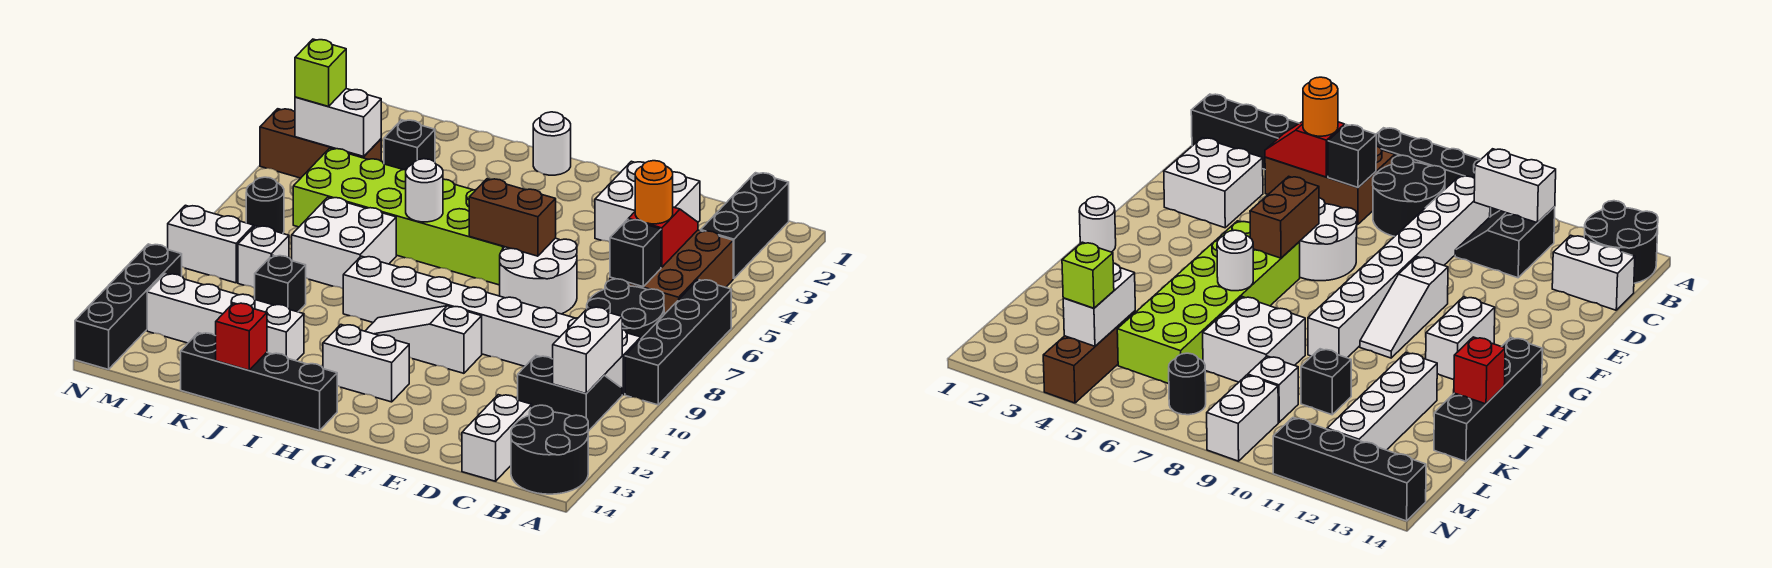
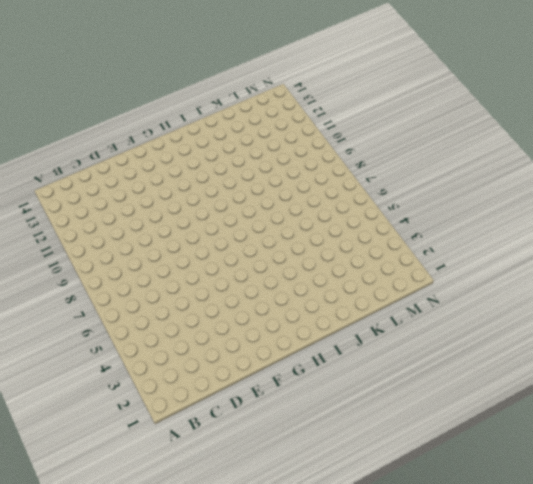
none -> black brick A6:A9 level 1
none -> black round brick A13:B14 level 1
none -> black brick B1:B3 level 1
none -> brown brick B4:C6 level 1

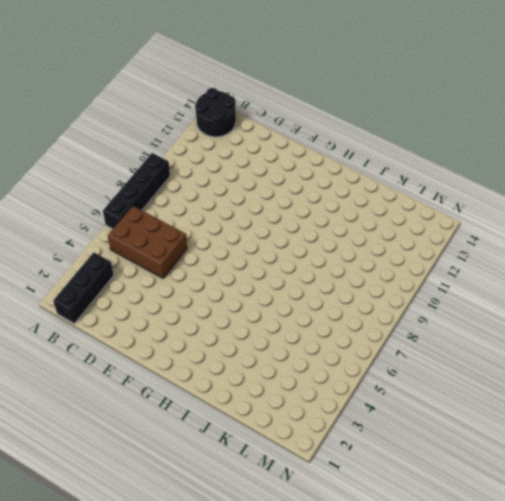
brown brick B5:D6 level 1 -> brown brick B4:C6 level 1
none -> black round brick B7:C8 level 1
none -> white brick B9:I9 level 1
none -> black slope B10:C11 level 1 top 11
none -> white brick C13:C14 level 1

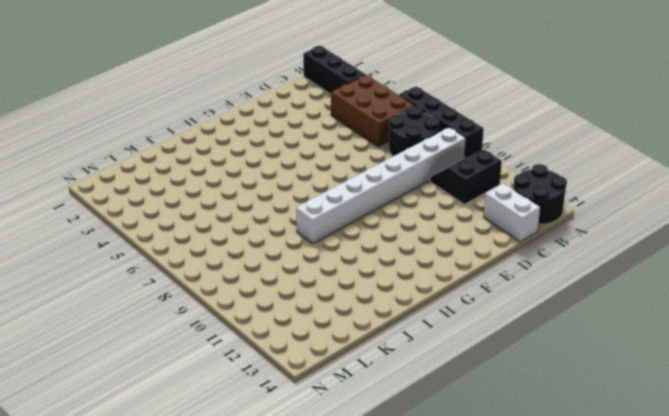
none -> white brick D2:E3 level 1
none -> white round brick E6:F7 level 1
none -> white slope F10:H10 level 1 top F
none -> lime brick G5:L6 level 1

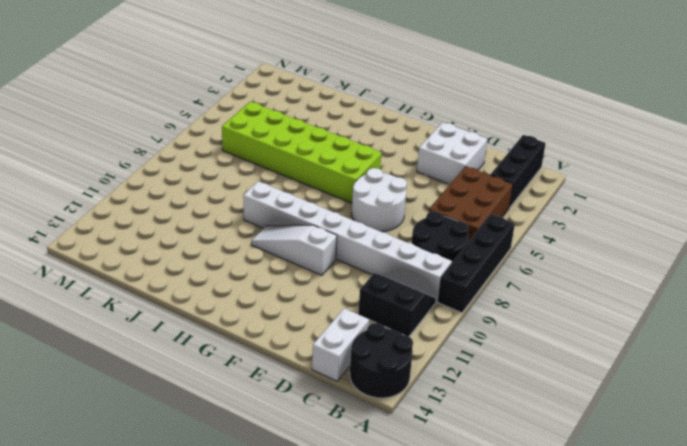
none -> white brick G12:H12 level 1
none -> white round brick H1 level 1
none -> black brick H14:K14 level 1
none -> white brick J7:K8 level 1

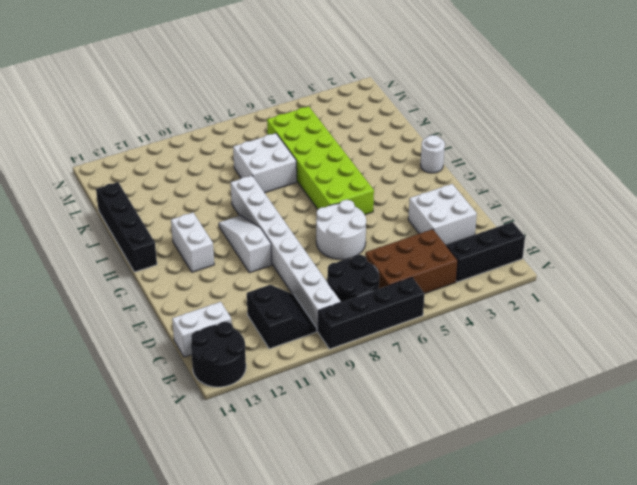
none -> white brick J12:M12 level 1
none -> black brick K3 level 1
none -> black brick K10 level 1
none -> brown brick L4:N4 level 1

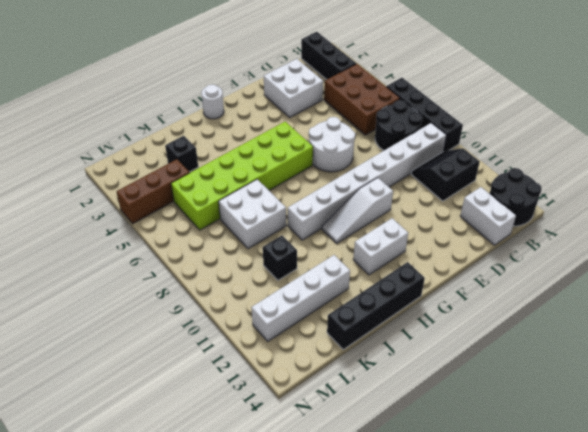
none -> white brick L9 level 1
none -> black round brick M7 level 1
none -> white brick M9:N9 level 1
none -> black brick N11:N14 level 1

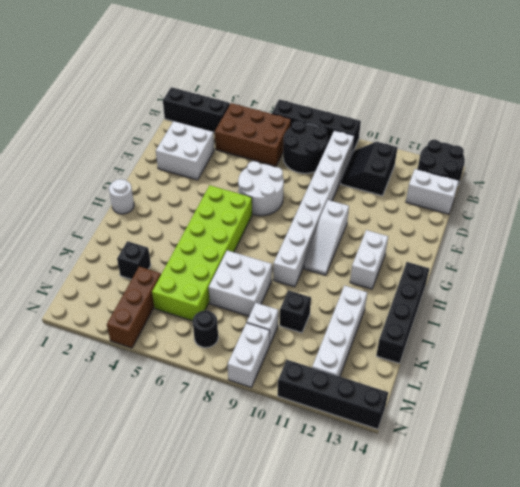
none -> white brick B10:B11 level 2
none -> red slope C4:C5 level 2 top 5
none -> black brick C6 level 2
none -> brown brick F6:G6 level 2

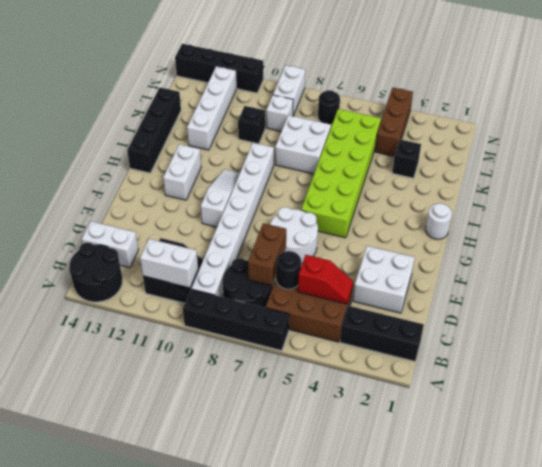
black round brick C6 level 2 -> black brick C6 level 2
brown brick C7:D7 level 2 -> brown brick F6:G6 level 2
none -> white round brick I6 level 2
none -> red brick J14 level 2
none -> white brick L4:M4 level 2
none -> orange round brick C5 level 3

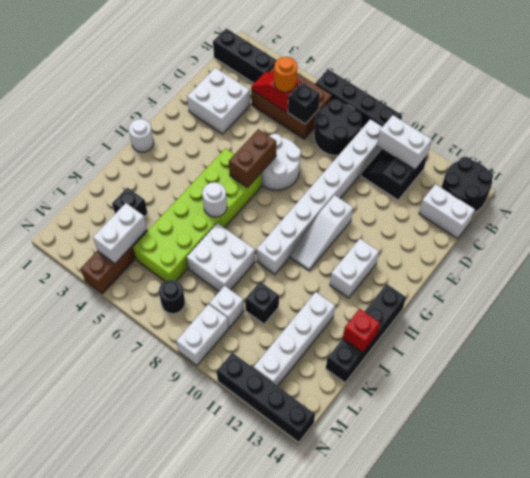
none -> lime brick M4 level 3

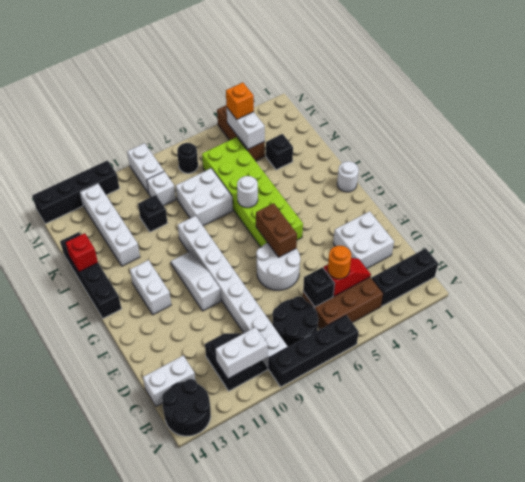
orange brick M4 level 3 -> lime brick M4 level 3

